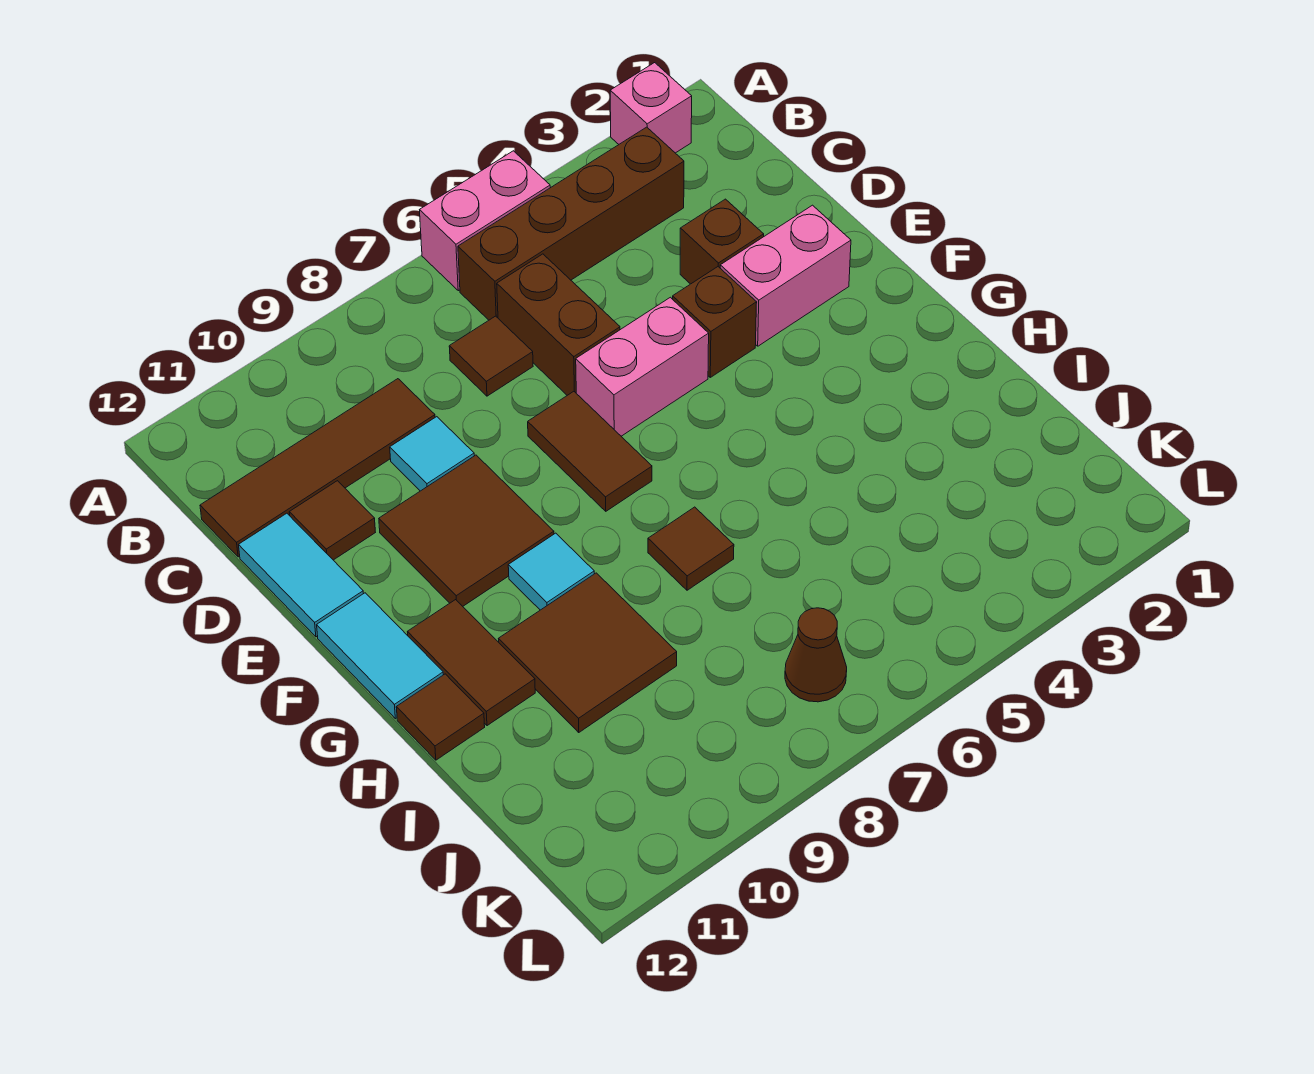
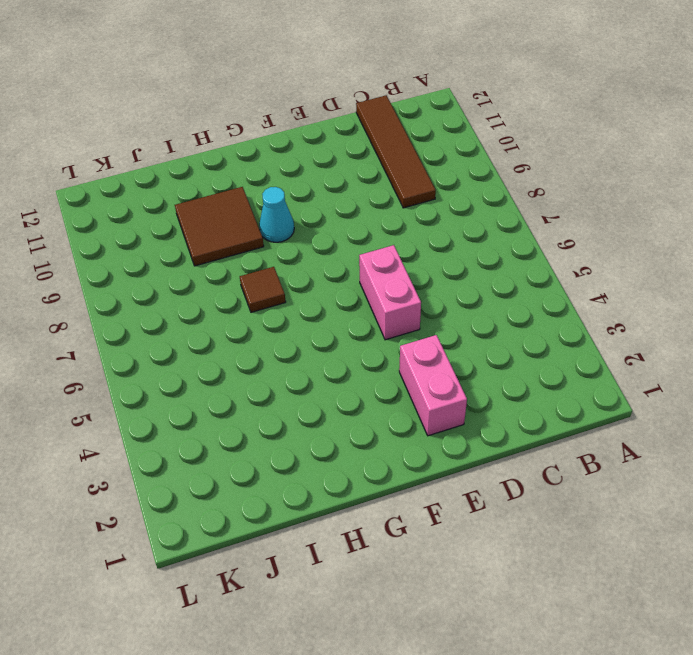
cyan cone G9 level 1 -> cyan tile G9 level 1
none -> pink brick A2 level 1
none -> pink brick A5:A6 level 1
none -> brown brick B3:B6 level 1

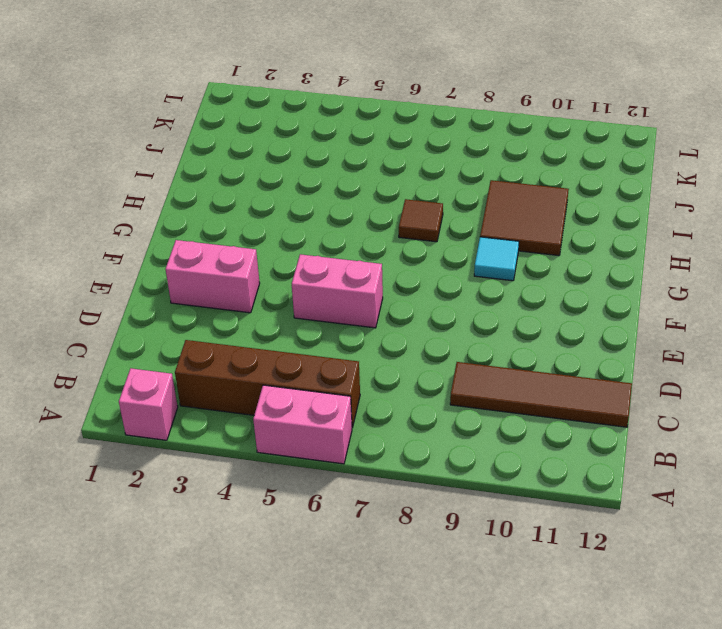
none -> brown brick C6:D6 level 1
none -> brown tile C7 level 1
none -> brown brick D3 level 1

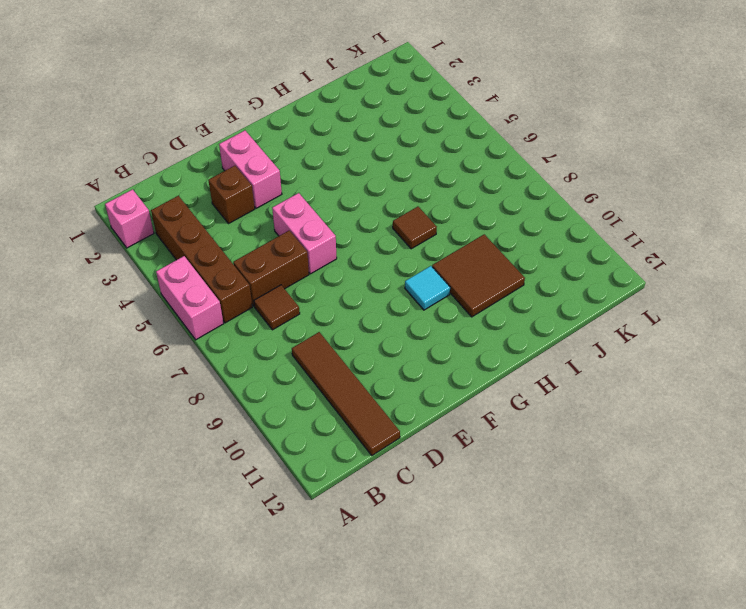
none -> cyan tile D9 level 1
none -> brown tile D11 level 1
none -> cyan tile D12:E12 level 1

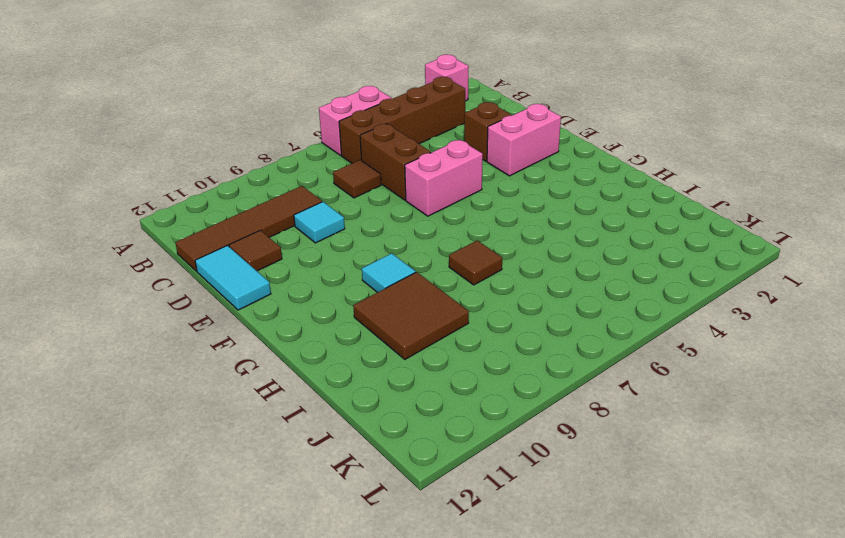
none -> brown brick E4 level 1
none -> brown tile E7:F7 level 1
none -> brown tile E9:F10 level 1

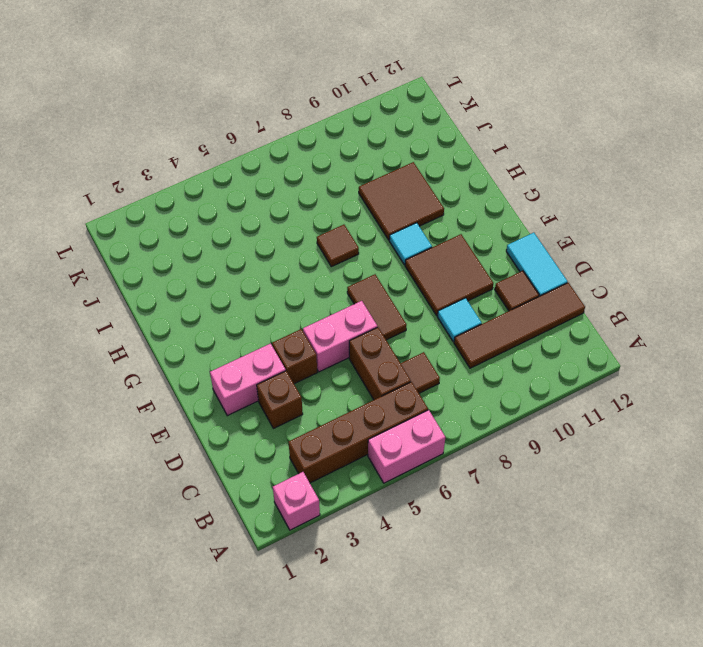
none -> cyan tile F12:G12 level 1
none -> brown tile G11:H11 level 1
none -> brown tile H12 level 1

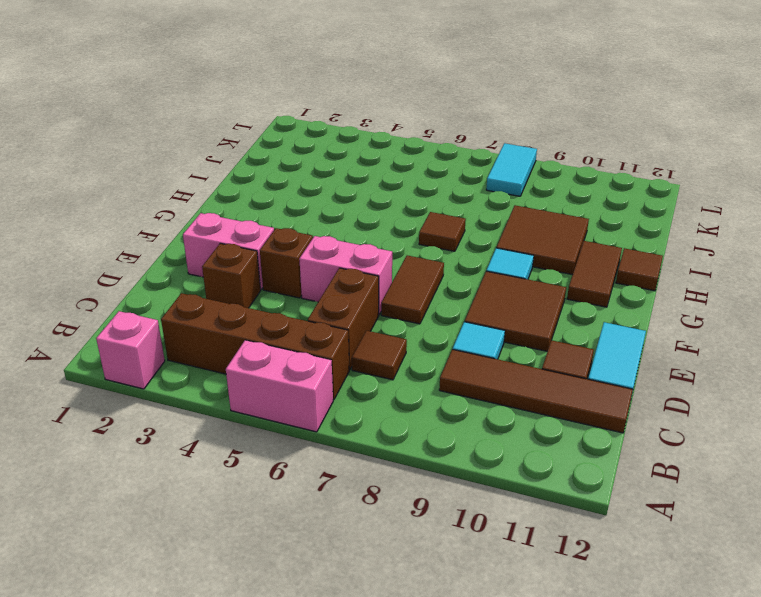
cyan tile K8:L8 level 1 -> cyan tile F12:G12 level 1
none -> brown cone K7 level 1

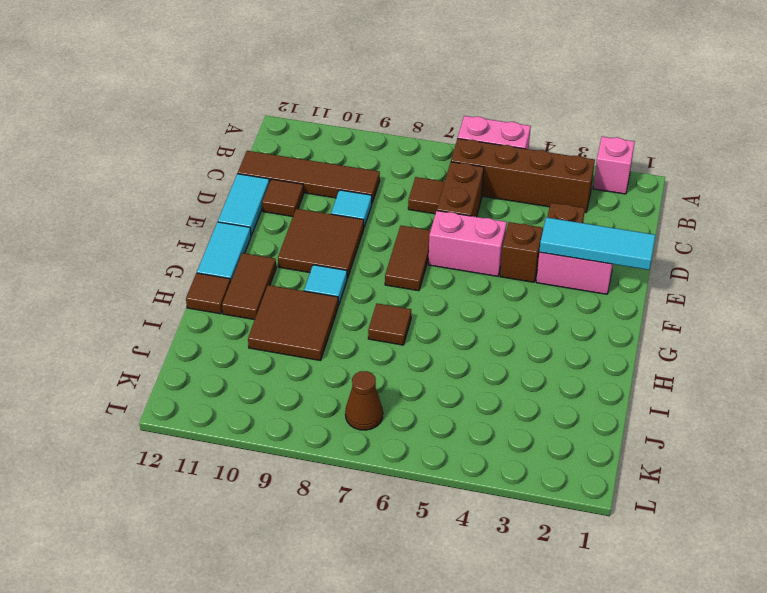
cyan tile E1:E3 level 2 -> none

